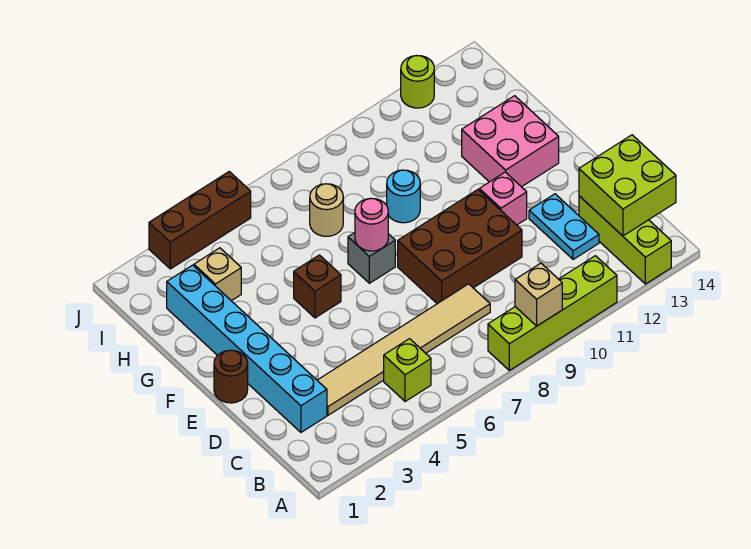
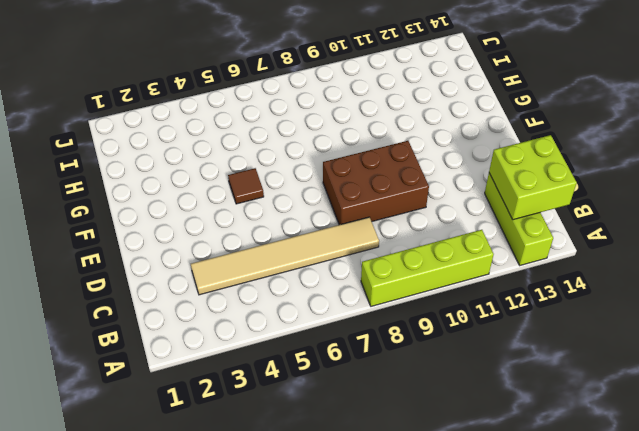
brown tile F5 level 1 -> brown brick F5 level 1
none -> lime brick B5 level 1
none -> cyan brick C2:H2 level 1
none -> cyan plate C12:D12 level 1

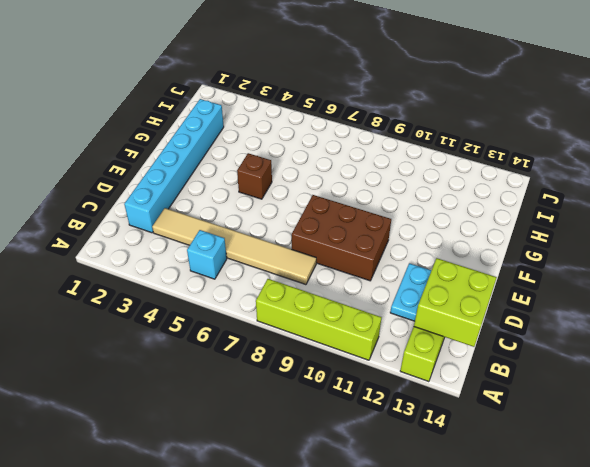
cyan brick B5 level 1 -> lime brick B5 level 1
none -> brown round brick E1 level 1
none -> pink brick E11 level 1
none -> grey brick F7 level 1

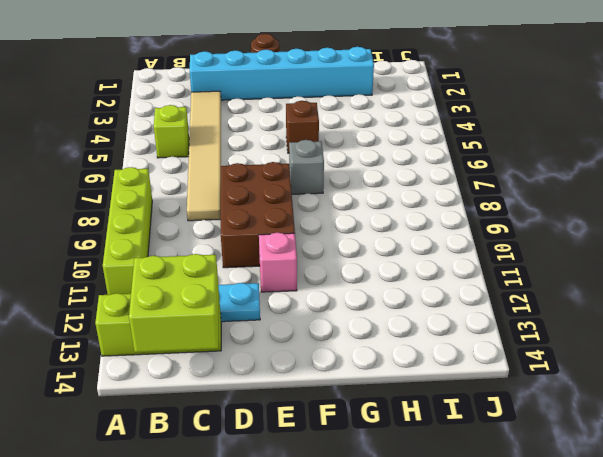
none -> pink brick F12:G13 level 1
none -> cyan round brick G9 level 1
none -> tan brick H3 level 1

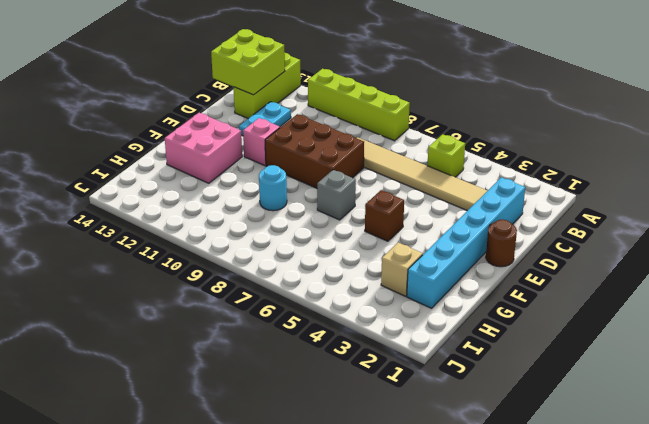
none -> tan round brick H7 level 1
none -> brown brick J3:J5 level 1
none -> lime round brick J12 level 1

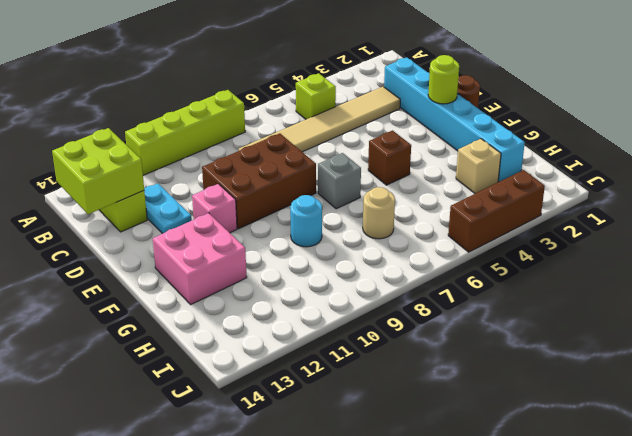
lime round brick E2 level 2 -> lime round brick J12 level 1
none -> tan brick A9 level 2
none -> pink round brick F7 level 2

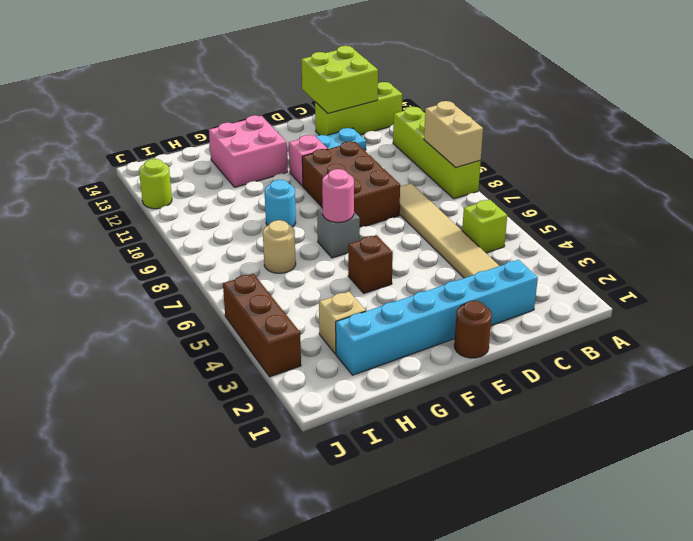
tan brick A8:A9 level 2 -> tan brick A9 level 2

